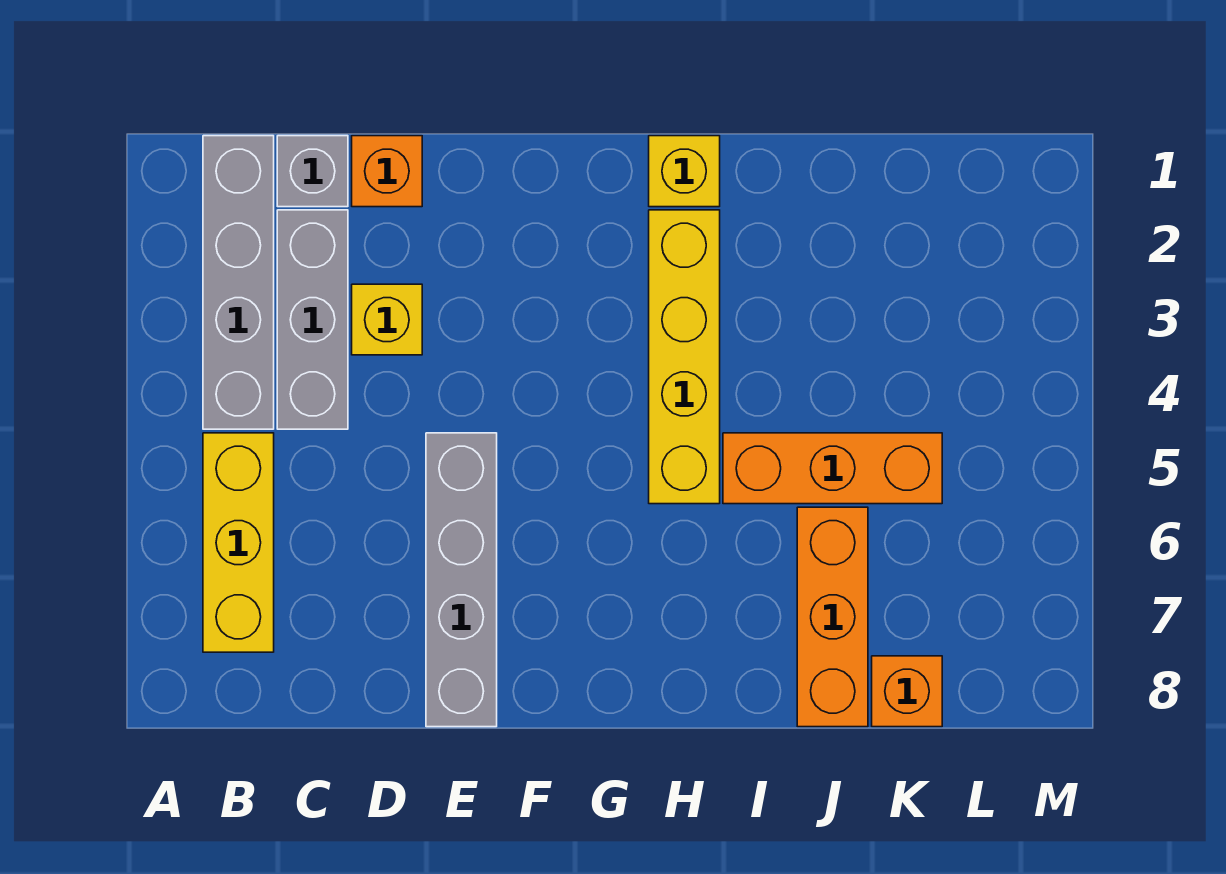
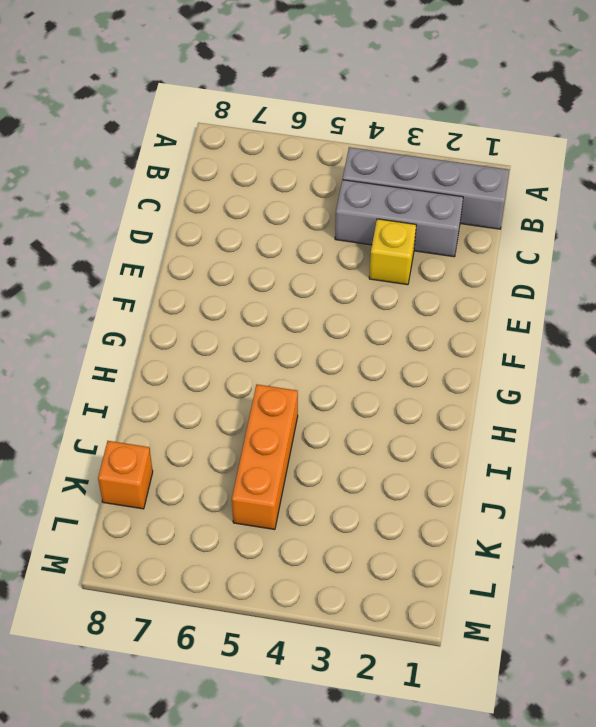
none -> yellow brick B5:B7 level 1
none -> grey brick C1 level 1
none -> orange brick D1 level 1

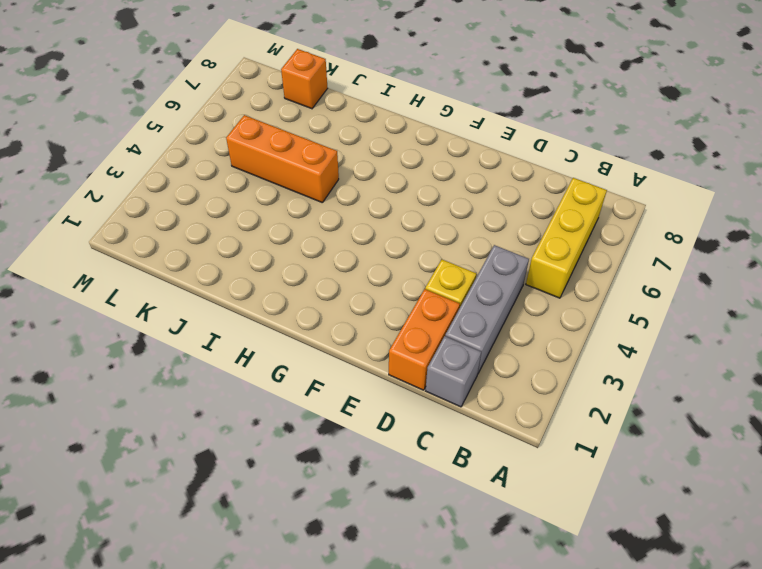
orange brick D1:D2 level 1 -> orange brick D1 level 1
none -> grey brick B1:B4 level 1
none -> grey brick E5:E8 level 1
none -> yellow brick H1 level 1

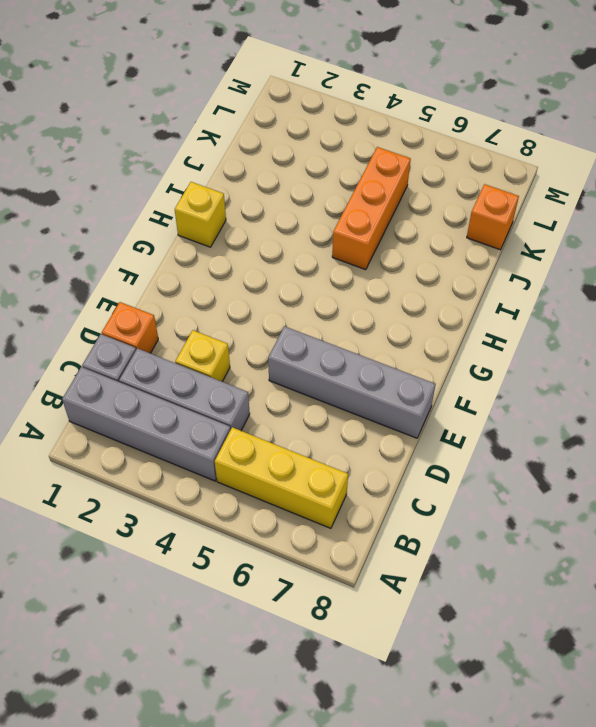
none -> yellow brick H2:H5 level 1
none -> orange brick J6:J8 level 1

